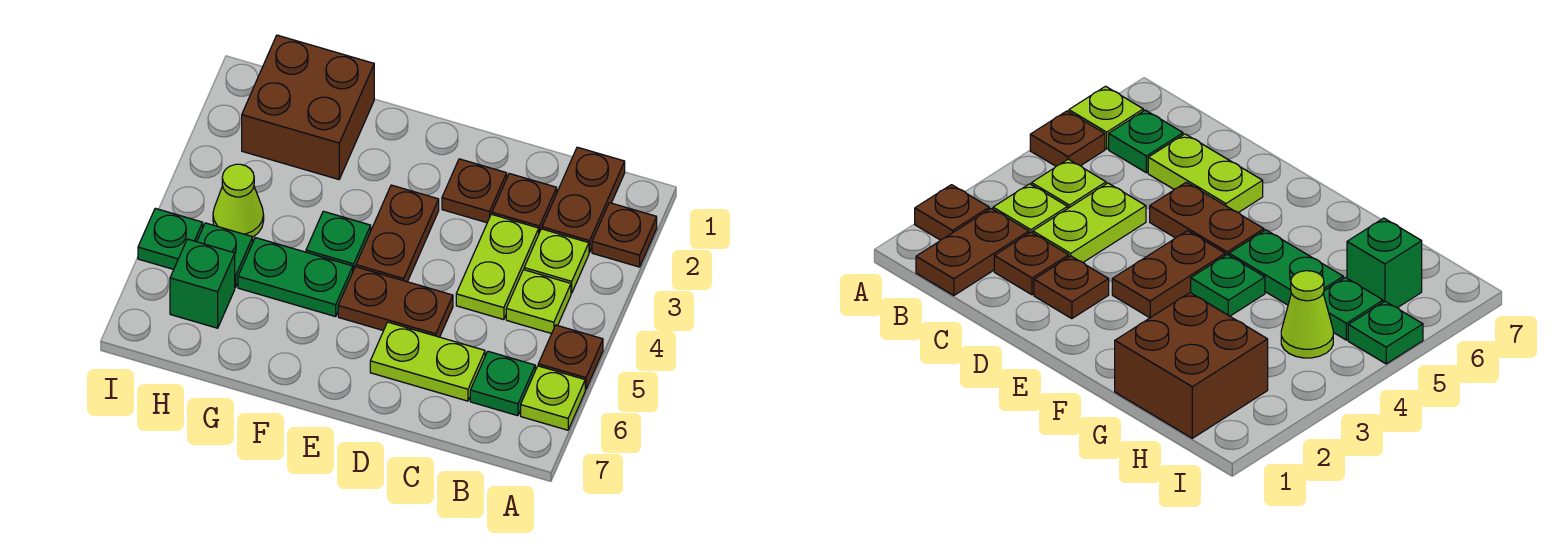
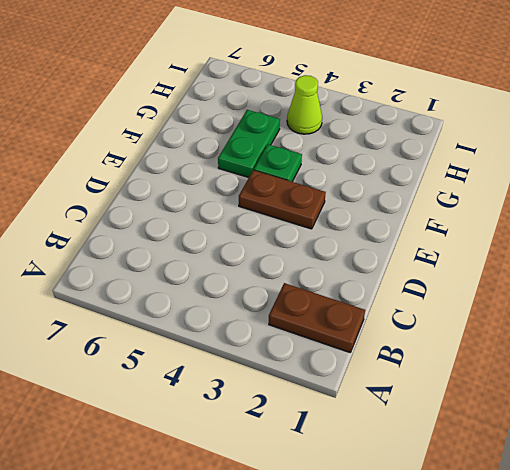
none -> brown plate A2 level 1
none -> brown plate A5 level 1
none -> lime plate A6 level 1

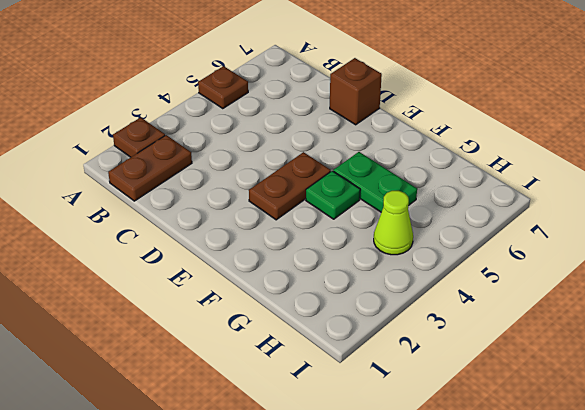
brown brick D7 level 1 -> none
none -> lime plate A6 level 1
none -> lime plate B3 level 1
none -> lime plate B4 level 1

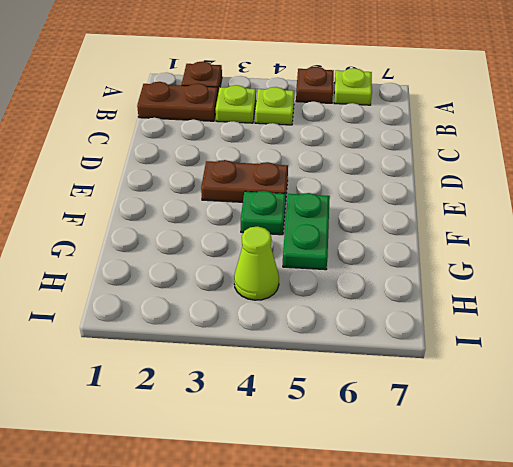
none -> green plate B6 level 1
none -> brown plate C2 level 1
none -> lime plate C3:C4 level 1

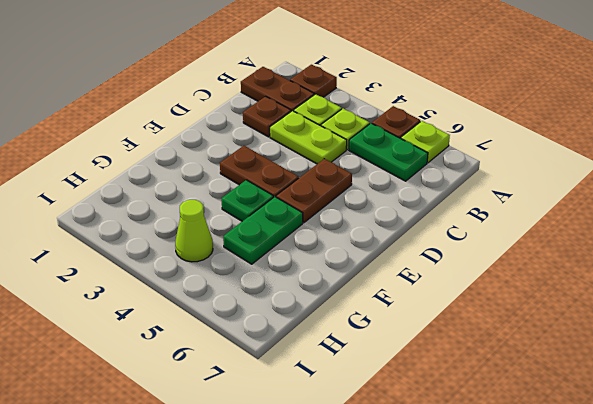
green plate B5:B6 level 1 -> green plate B6 level 1
none -> lime plate C6:D6 level 1
none -> brown plate D2 level 1
none -> brown brick G1:H2 level 1

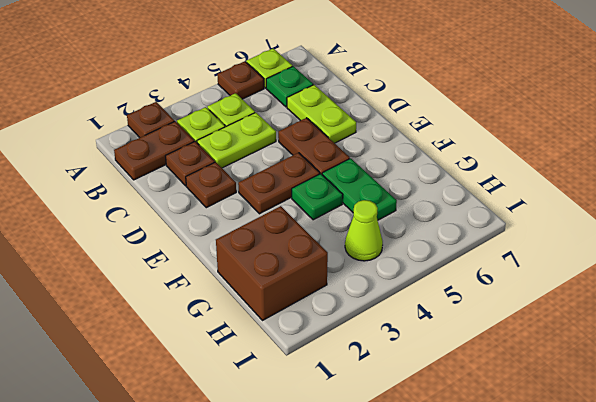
none -> green plate H5 level 1
none -> green brick H6 level 1
none -> green plate I5 level 1

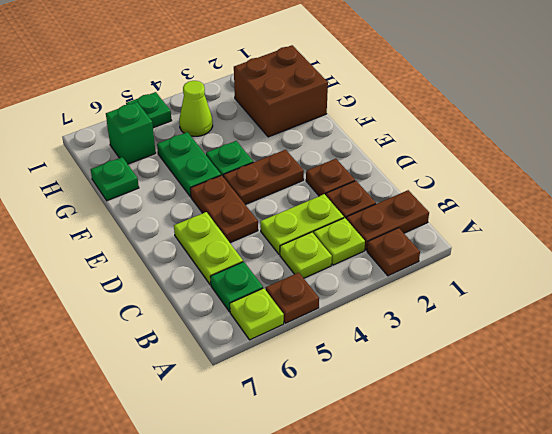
green plate G7 level 1 -> green plate H5 level 1

